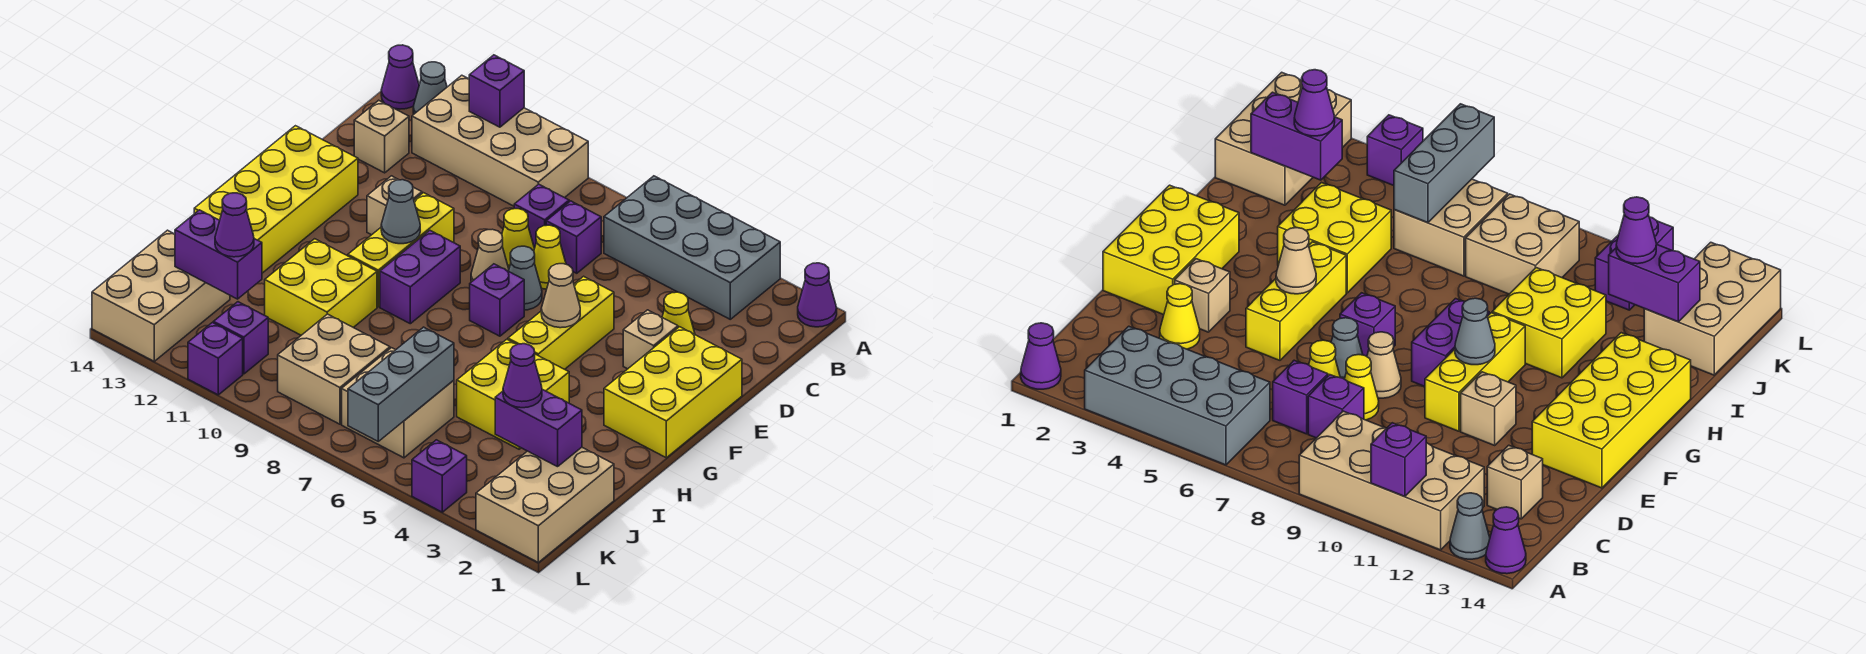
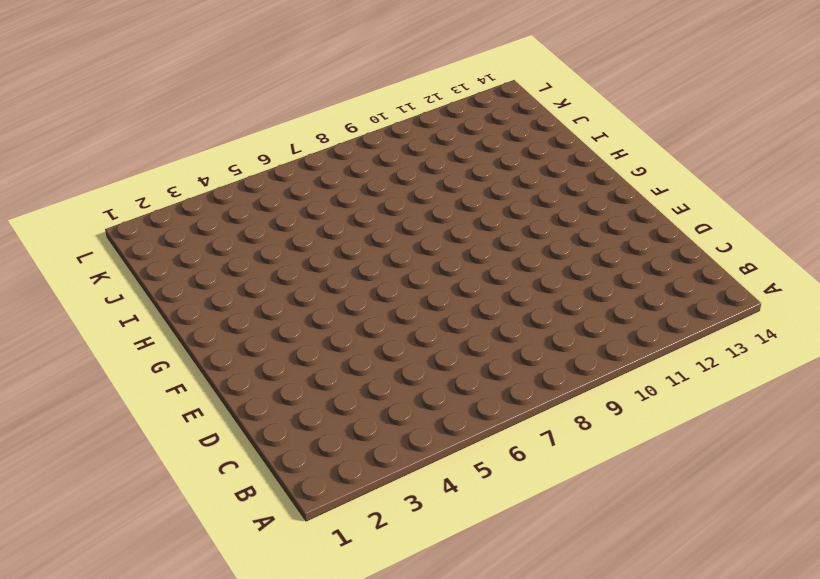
none -> purple cone A1 level 1
none -> grey brick A3:B6 level 1
none -> tan brick A9:B12 level 1
none -> grey cone A13 level 1

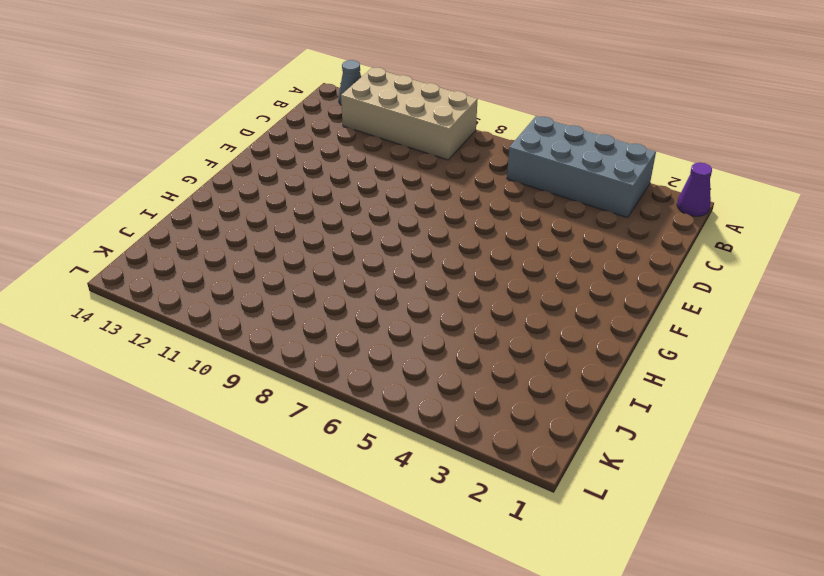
none -> purple cone A14 level 1
none -> purple brick C7 level 1
none -> purple brick C8 level 1
none -> tan brick C13 level 1

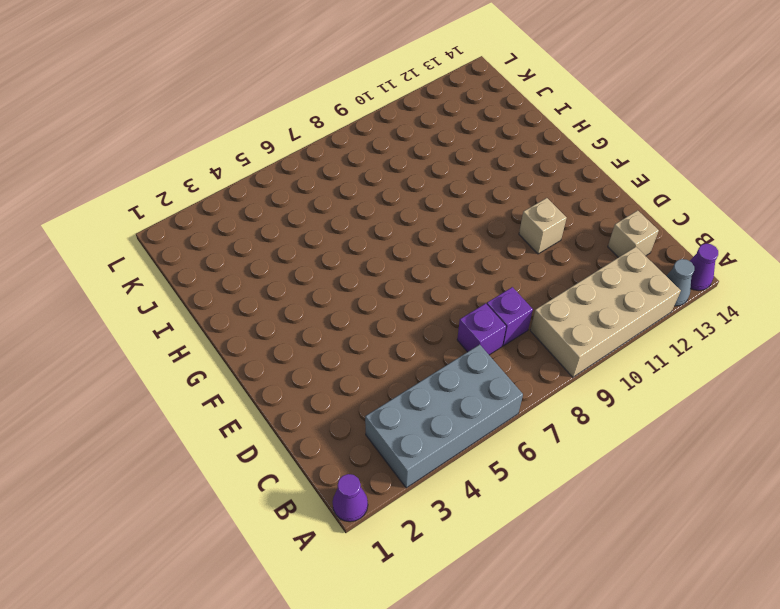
none -> yellow cone D3 level 1
none -> yellow cone D7 level 1
none -> yellow cone D8 level 1
none -> yellow brick E1:G2 level 1

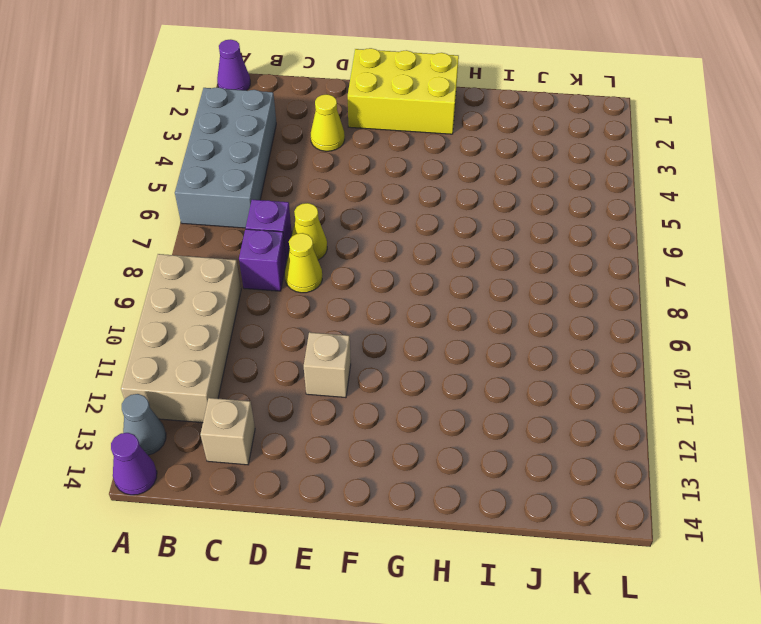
none -> tan brick E3 level 1
none -> yellow brick E5:G5 level 1
none -> grey cone E7 level 1
none -> tan cone E8 level 1

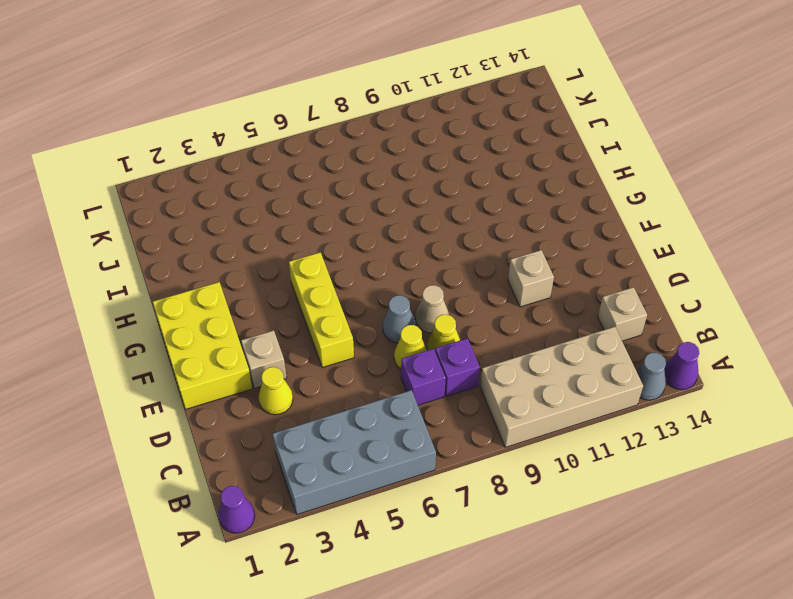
none -> yellow brick E10:G10 level 1
none -> yellow brick E13:H14 level 1
none -> purple brick F7 level 1
none -> purple brick F9:G9 level 1

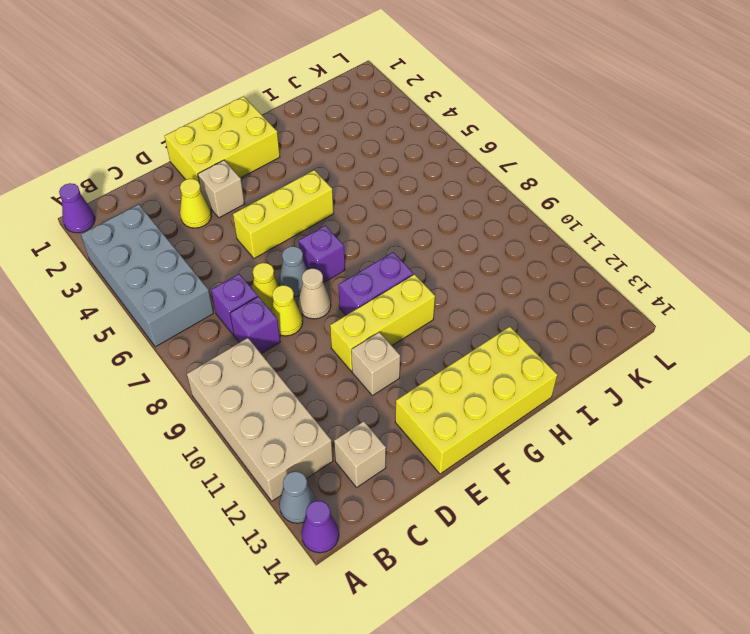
none -> yellow brick H4:I5 level 1
none -> yellow brick H10:I11 level 1
none -> tan brick J1:L2 level 1
none -> tan brick J6:K7 level 1

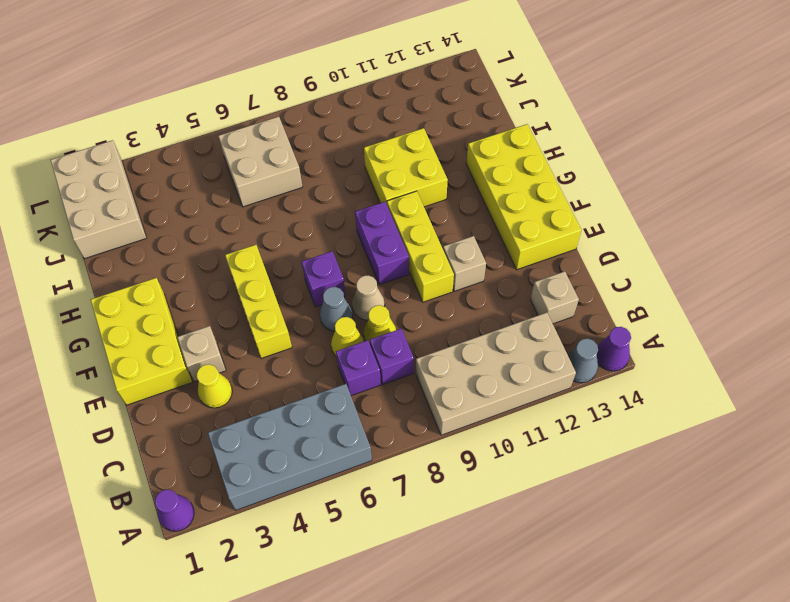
none -> yellow brick H4:I5 level 1
none -> tan brick J8:K9 level 1
none -> tan brick J13:L14 level 1
none -> purple brick K11 level 1

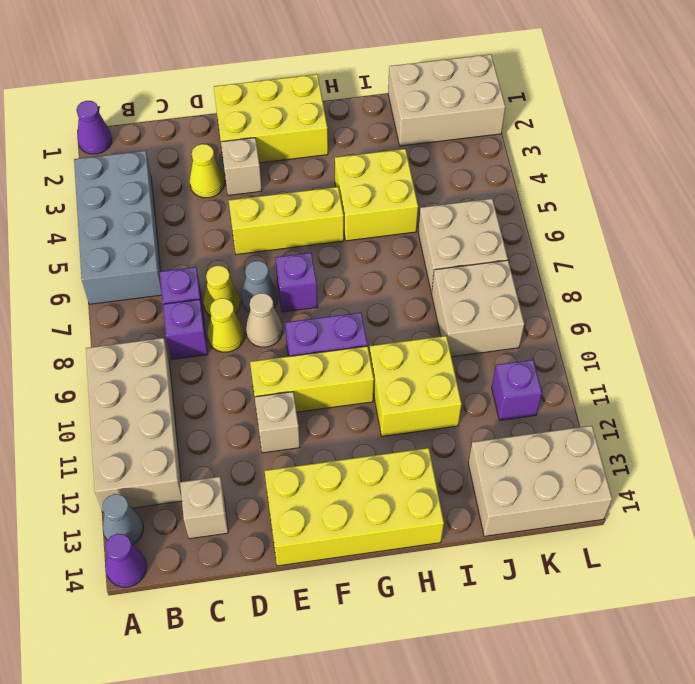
none -> purple brick L4 level 1
none -> purple brick L11 level 1
none -> purple brick A11 level 2
none -> tan cone F5 level 2

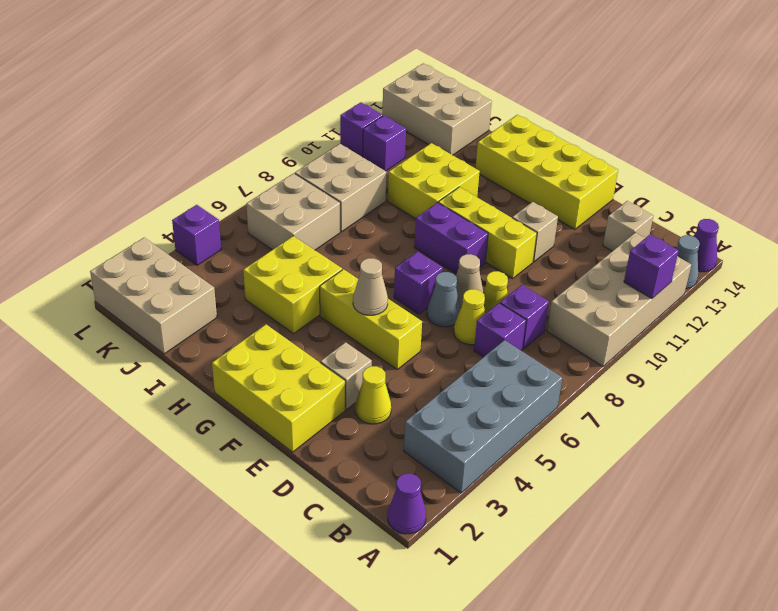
none -> grey cone F10 level 2
none -> purple brick J2:J3 level 2
none -> grey brick J6:L6 level 2
none -> purple brick J12:J13 level 2

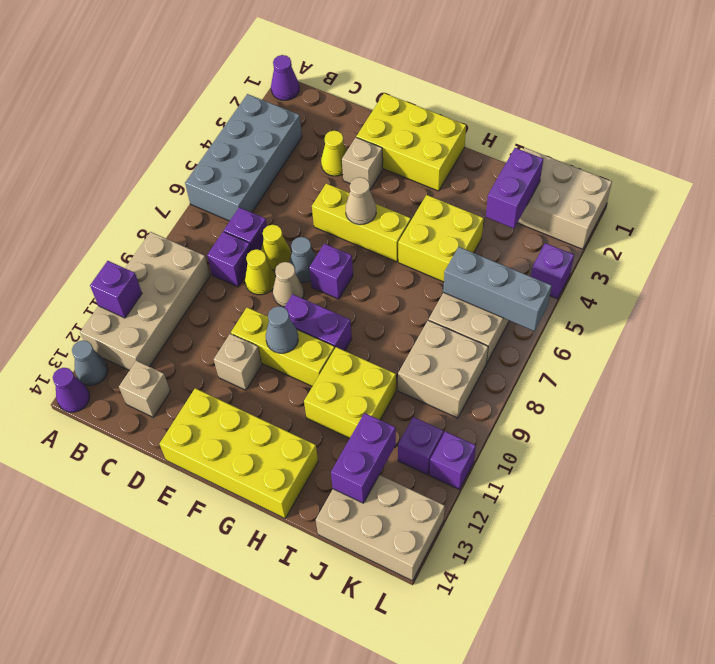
none -> purple cone J3 level 3
none -> purple cone J12 level 3

